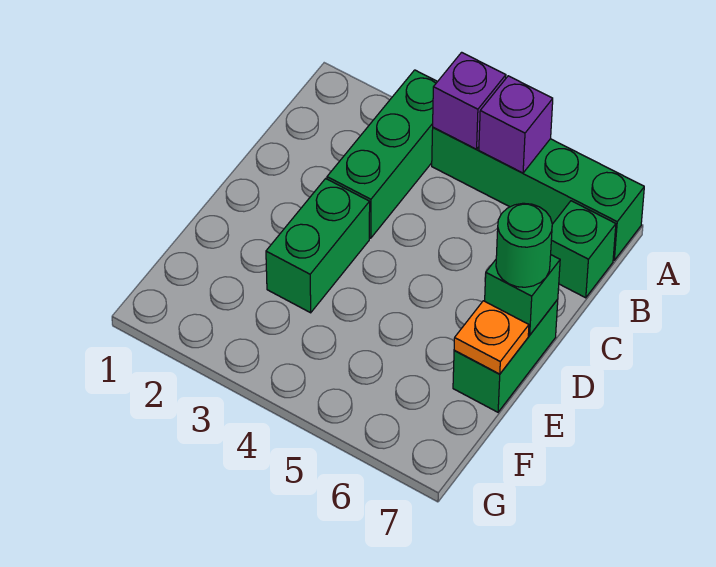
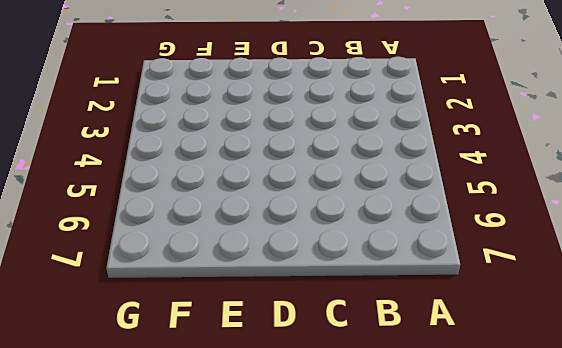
none -> green brick A3:C3 level 1
none -> green brick A4:A7 level 1

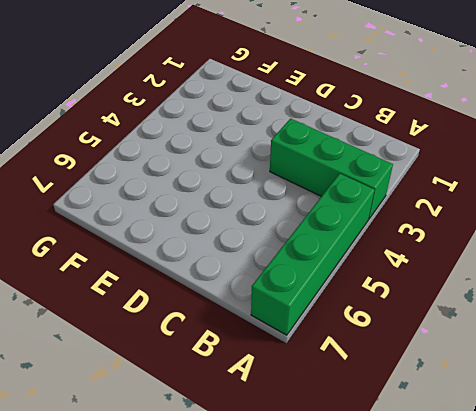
none -> green brick B7 level 1
none -> green brick D3:E3 level 1

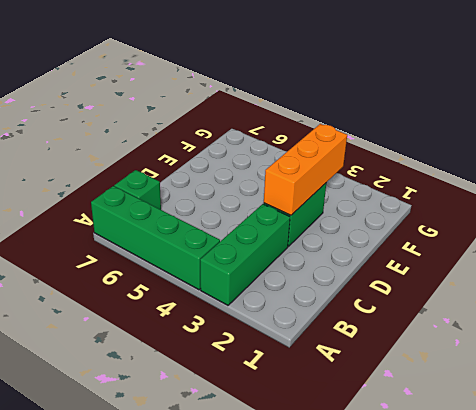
orange brick D3:F3 level 2 -> none
none -> green brick D7:E7 level 1
none -> purple brick A4 level 2

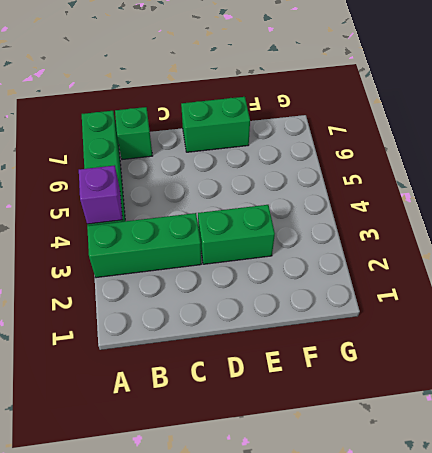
none -> purple brick A5 level 2
none -> green brick D7 level 2

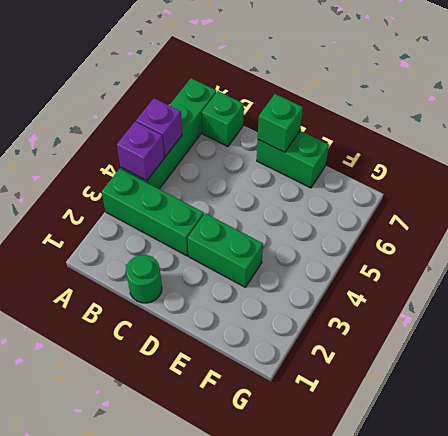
green round brick C1 level 1 -> green round brick D7 level 3
none -> orange plate E7 level 2

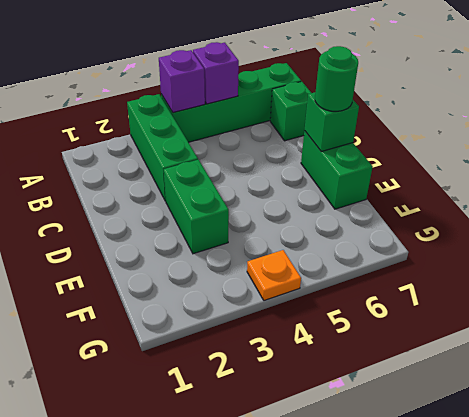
orange plate G4 level 1 -> orange plate E7 level 2

